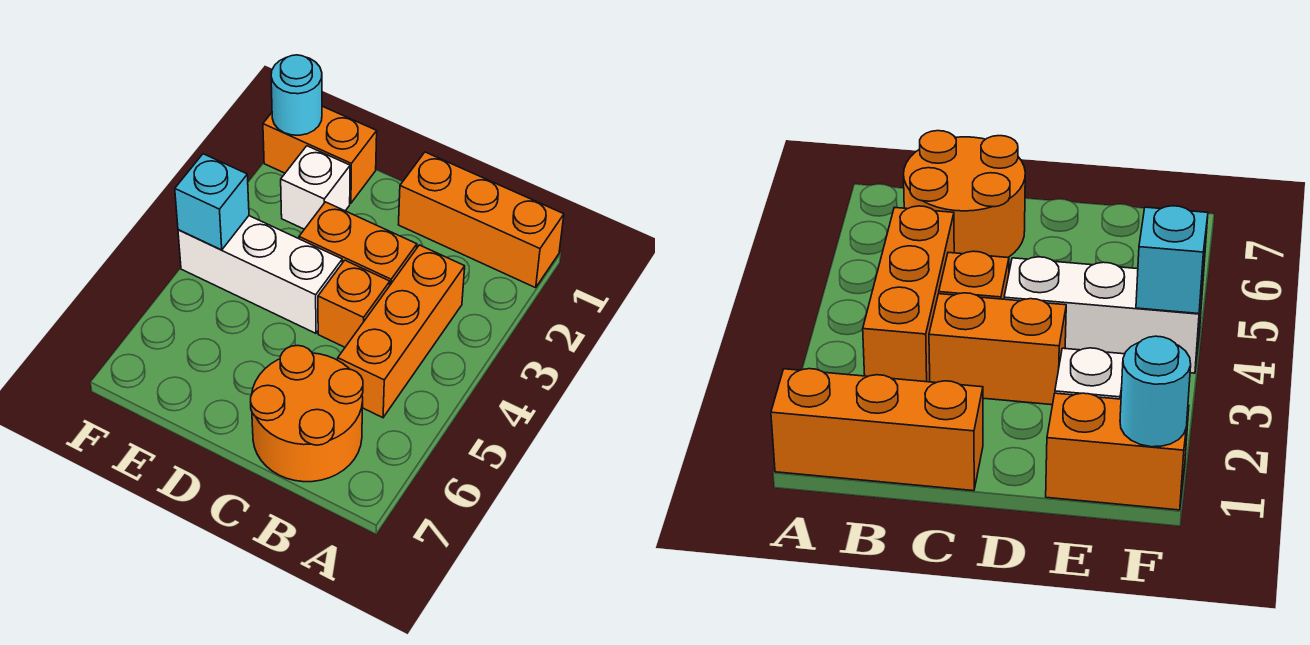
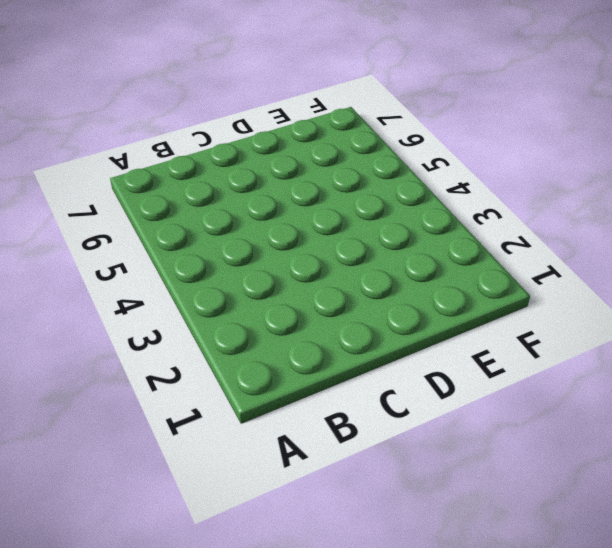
none -> orange brick A1:C1 level 1
none -> orange brick B3:B5 level 1

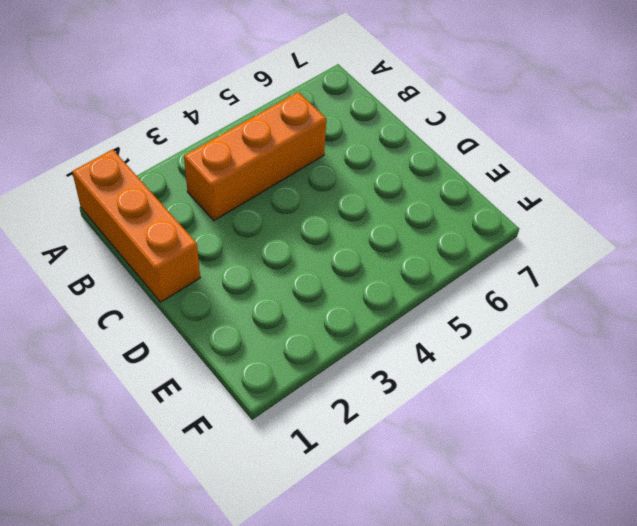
none -> orange round brick B6:C7 level 1
none -> orange brick C3:D3 level 1

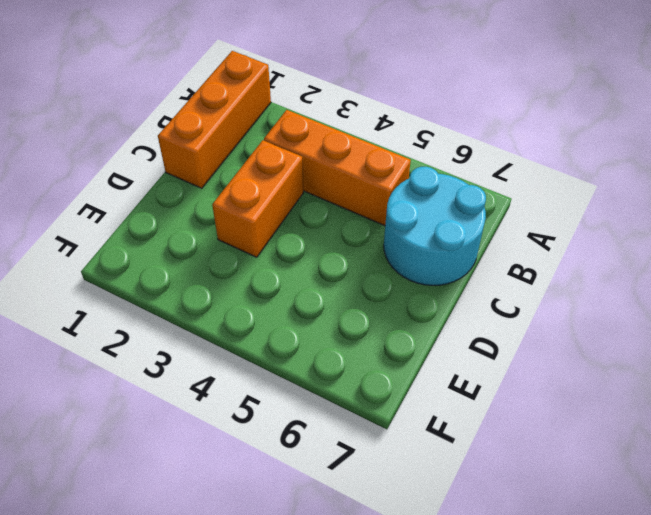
cyan round brick B6:C7 level 1 -> orange round brick B6:C7 level 1
none -> orange brick C4 level 1
none -> white brick D4:F4 level 1

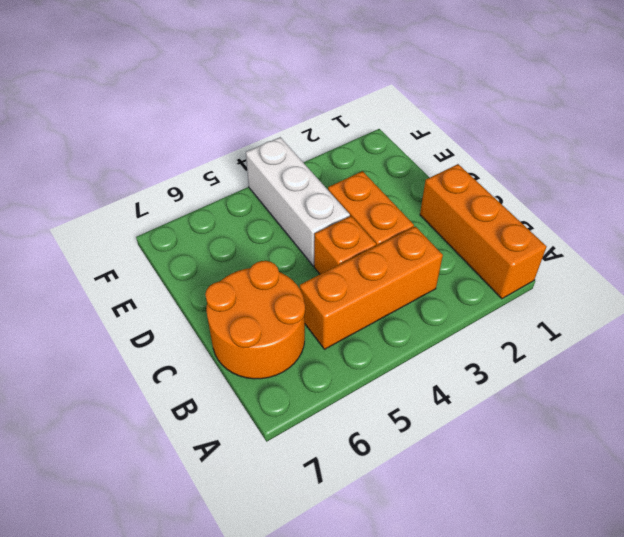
none -> orange brick E1:F1 level 1
none -> white brick E2 level 1

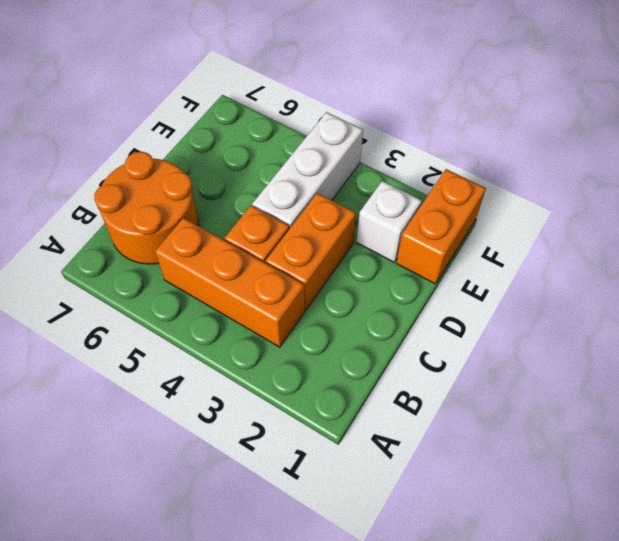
none -> orange brick A1:C1 level 1
none -> cyan round brick F1 level 2

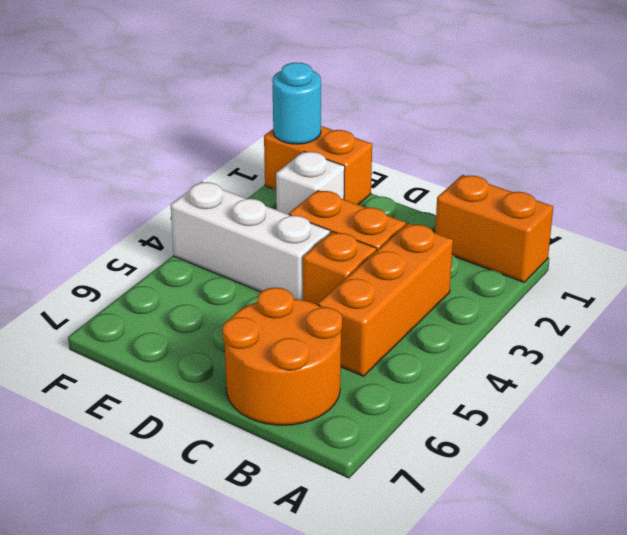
orange brick A1:B1 level 1 -> orange brick A1:C1 level 1
none -> cyan brick F4 level 2

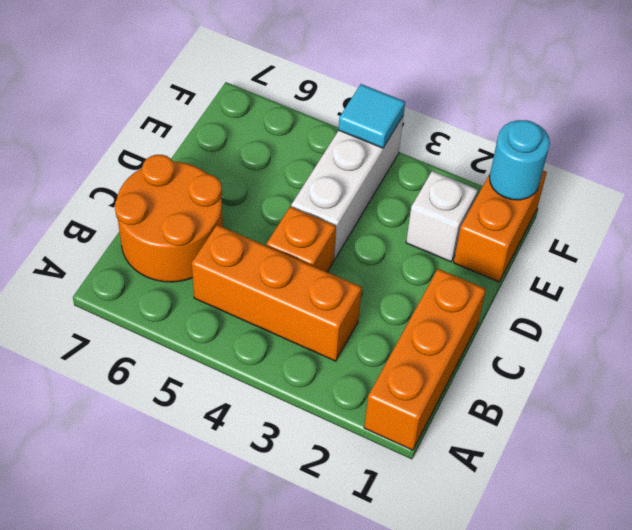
cyan tile F4 level 2 -> cyan brick F4 level 2
none -> orange brick C3:D3 level 1

